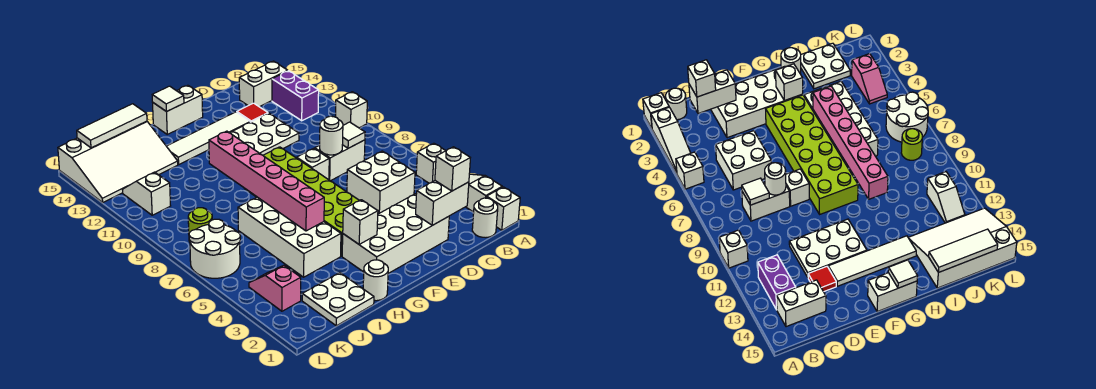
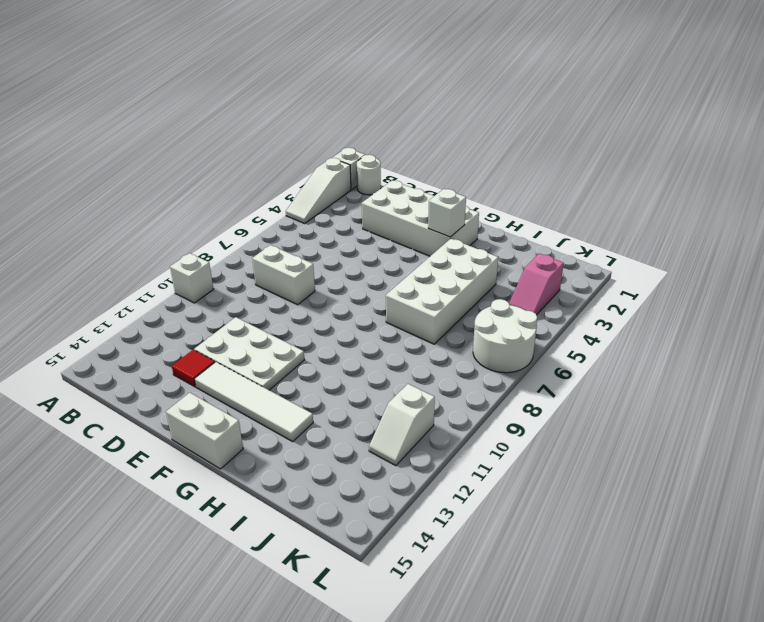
none -> white brick A5 level 1
none -> purple brick B12:B13 level 1
none -> white brick B14:C14 level 1
none -> white brick C5:D6 level 1

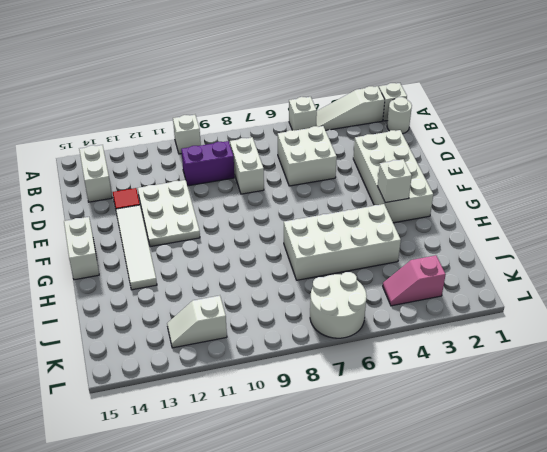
purple brick C9:C10 level 1 -> purple brick B12:B13 level 1
none -> white brick E8 level 1
none -> lime brick F4:G9 level 1
none -> white round brick H1 level 1
none -> white plate I1:J2 level 1

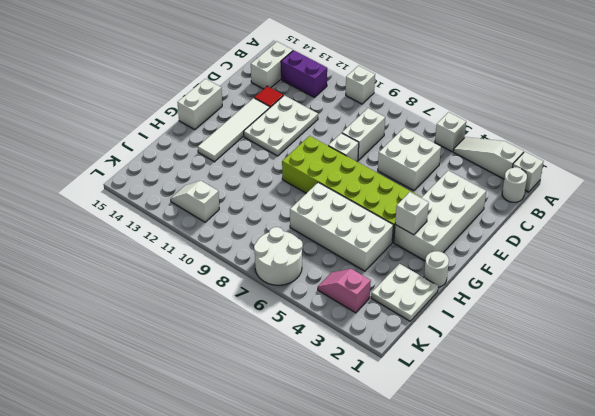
none -> white slope I13:L15 level 1 top 15
none -> lime round brick K8 level 1
none -> white brick C2:D2 level 2
none -> white tile C8 level 2

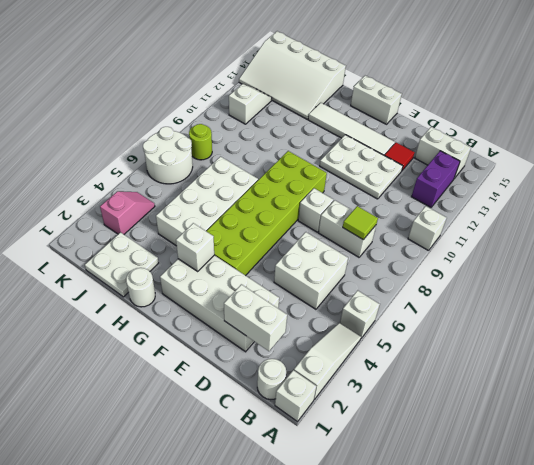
lime tile C8 level 2 -> white tile C8 level 2
none -> white round brick D8 level 2
none -> white tile G15 level 2
none -> pink brick H5:H10 level 2
none -> white tile I15:K15 level 2

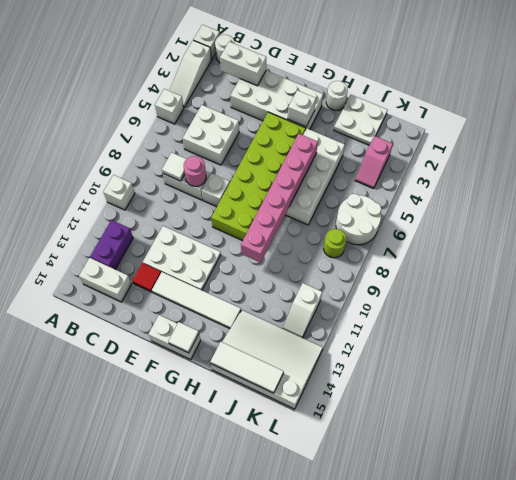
pink round brick D8 level 2 -> white round brick D8 level 2
none -> white brick C2 level 3

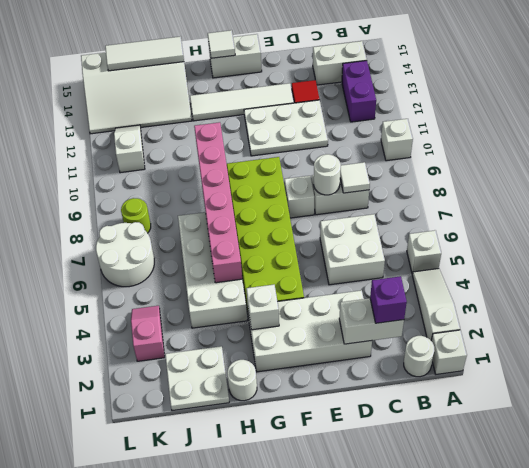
purple brick C2 level 3 -> white brick C2 level 3

